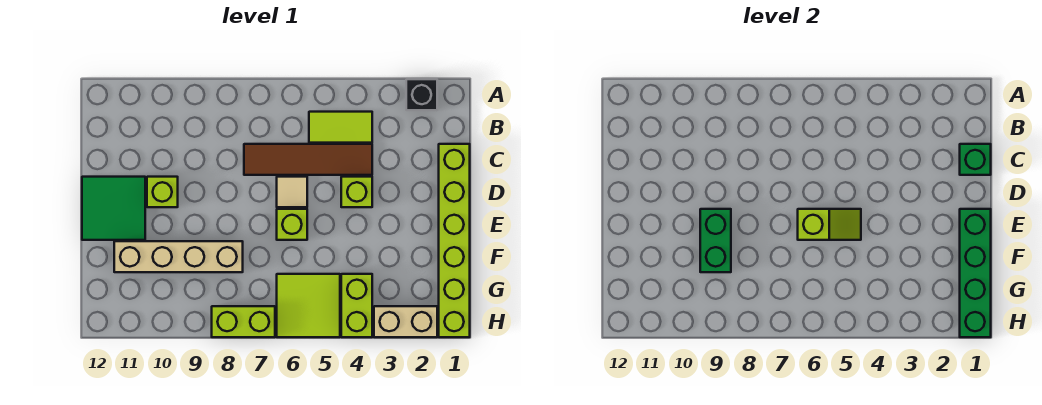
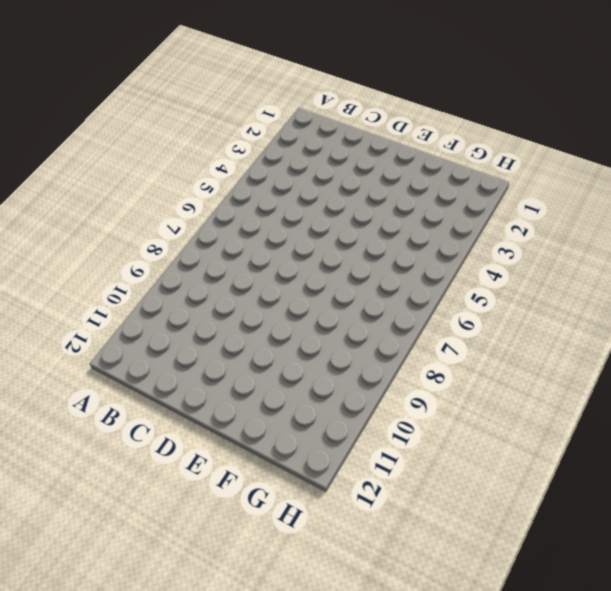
none -> black brick A2 level 1
none -> lime tile B4:B5 level 1
none -> lime brick C1:H1 level 1

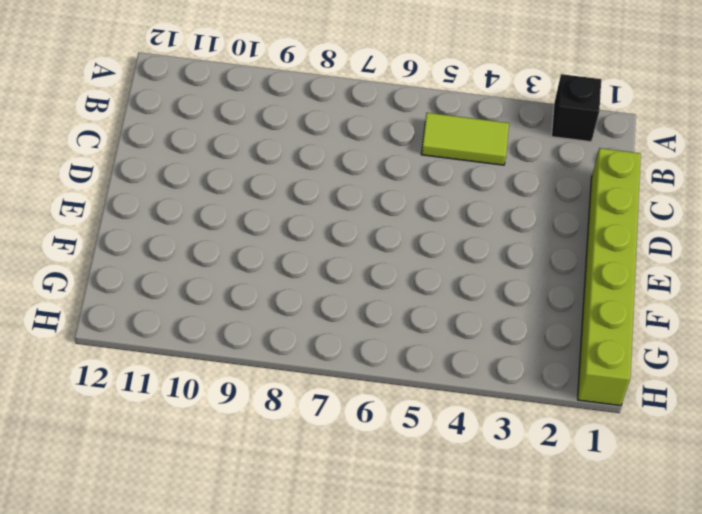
none -> brown tile C4:C7 level 1
none -> lime brick D4 level 1
none -> tan tile D6 level 1

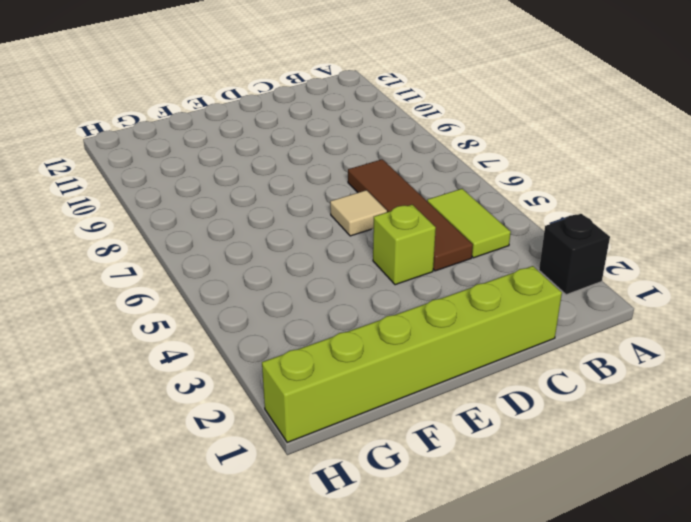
none -> lime brick D10 level 1
none -> green tile D11:E12 level 1
none -> lime brick E6 level 1

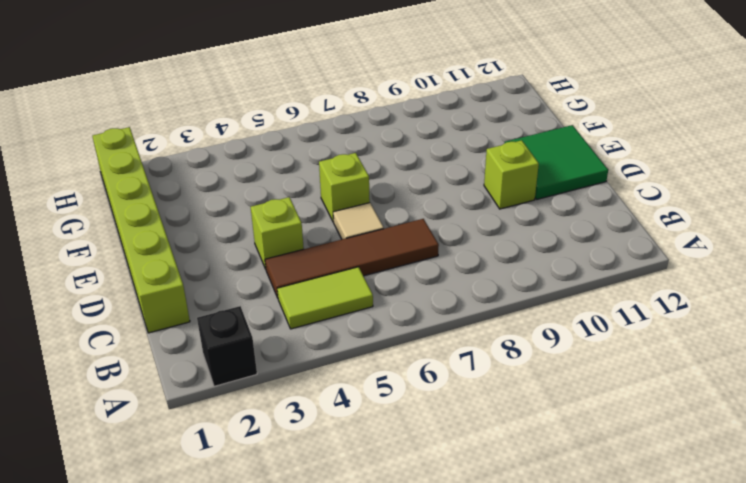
none -> tan brick F8:F11 level 1
none -> lime brick G4:H4 level 1
none -> lime tile G5:H6 level 1

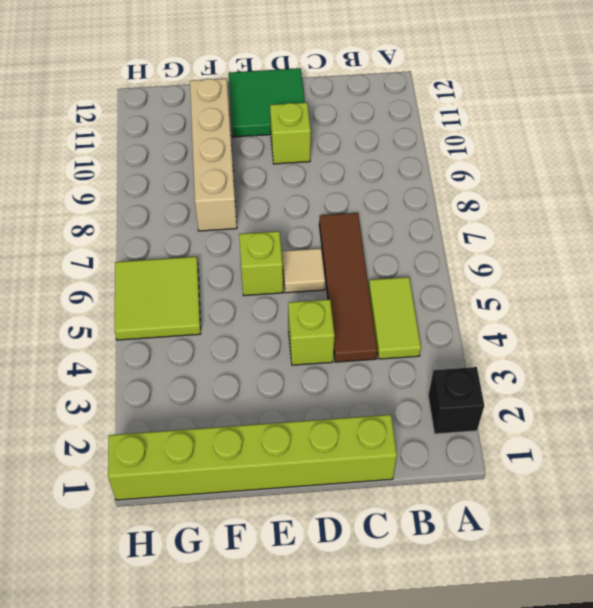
none -> lime brick G4:H4 level 1
none -> tan brick H2:H3 level 1
none -> lime brick H7:H8 level 1

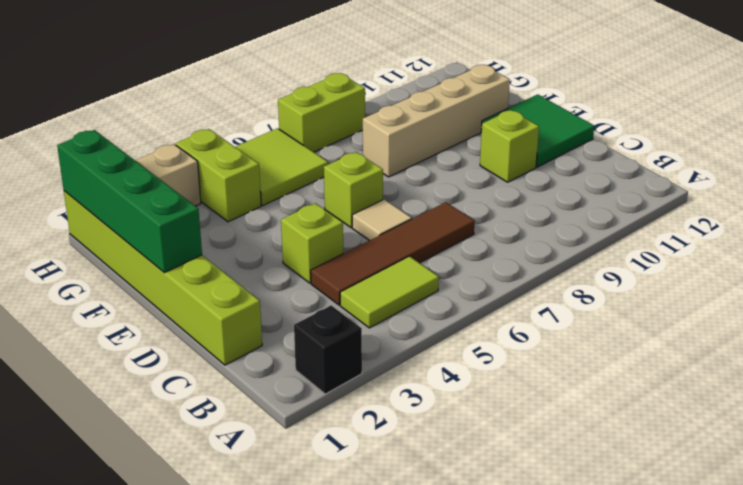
none -> green brick C1 level 2
none -> lime slope E5:E6 level 2 top 6
none -> green brick E9:F9 level 2

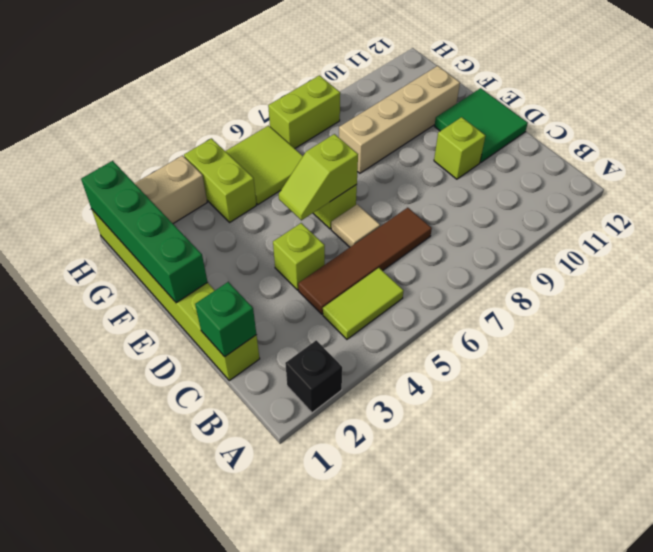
none -> green brick E9:F9 level 2

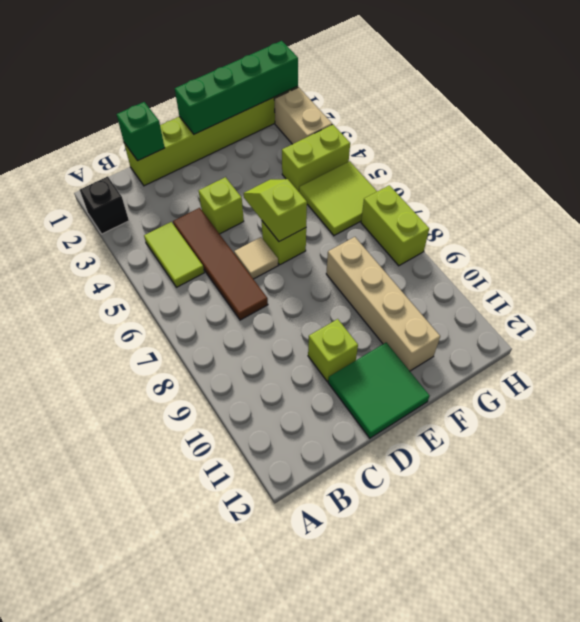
none -> green brick E9:F9 level 2

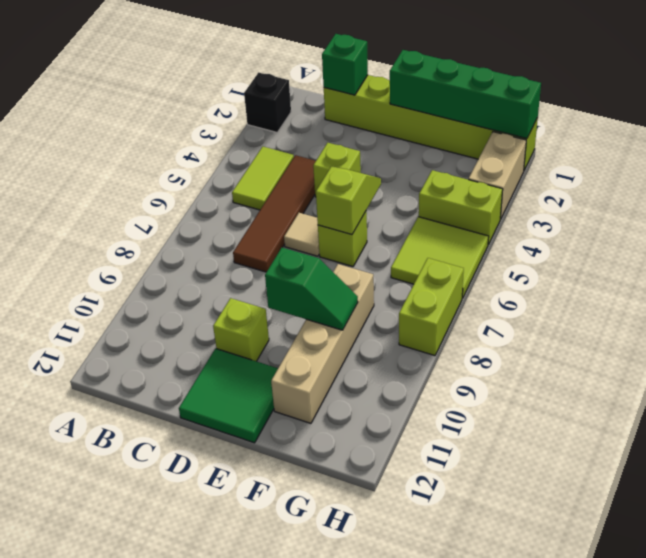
green slope E9:F9 level 2 top E -> green brick E9:F9 level 2

